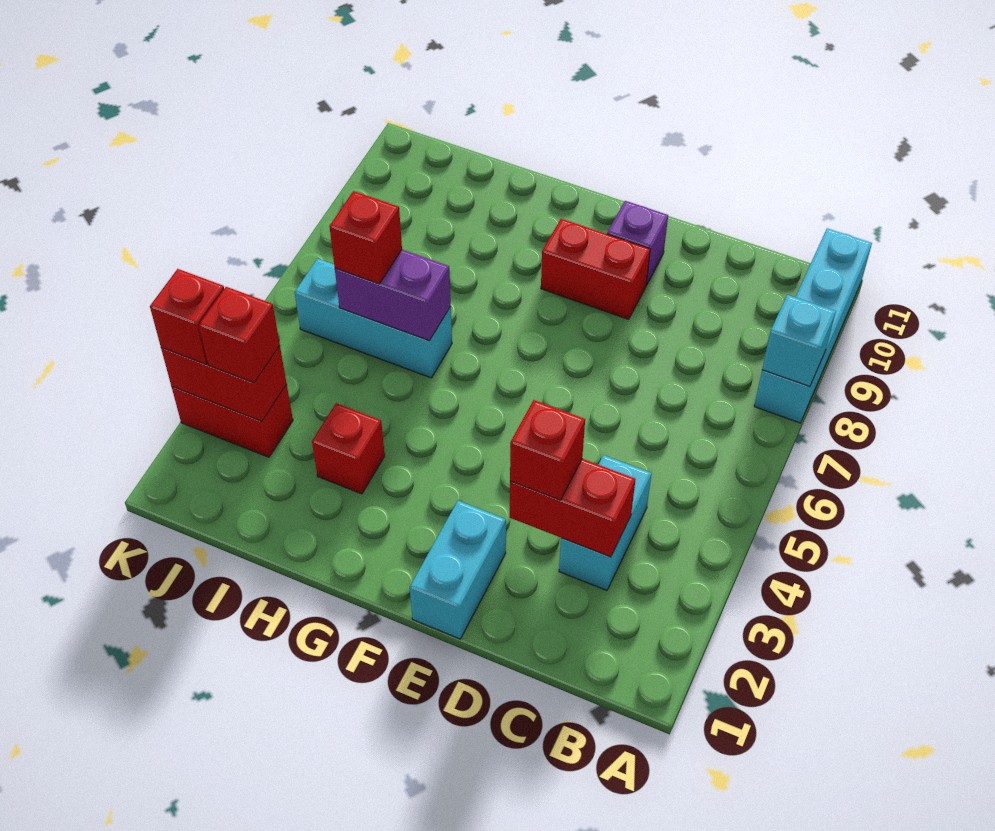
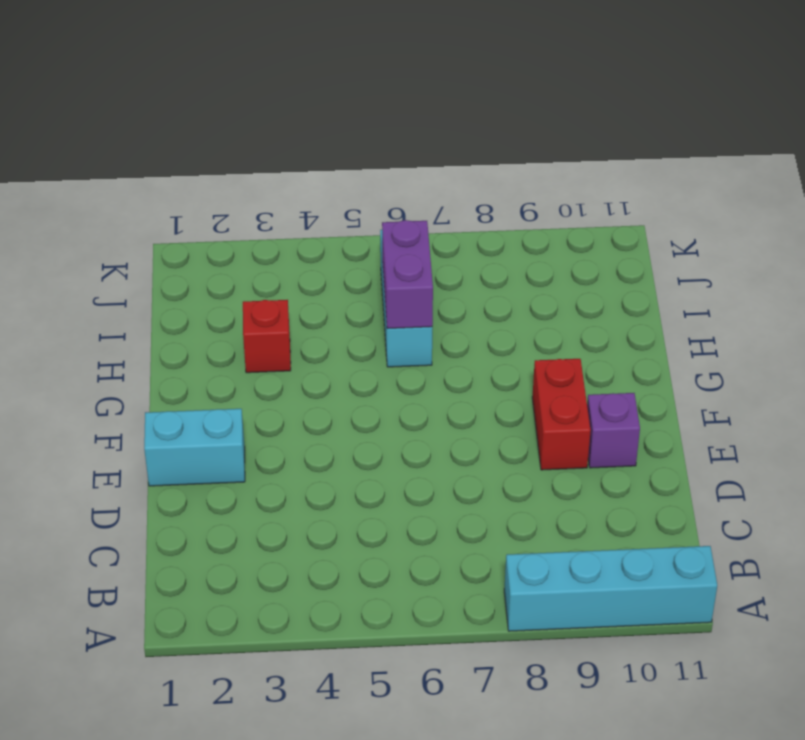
none -> cyan brick C3:C4 level 1
none -> red brick J3:K3 level 1
none -> cyan brick A8 level 2

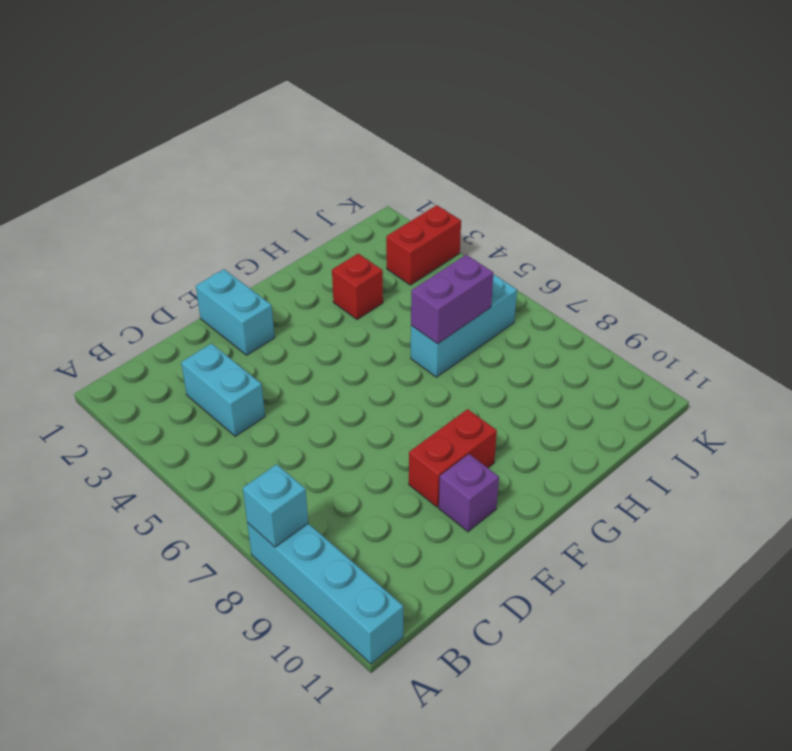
none -> red brick C3:D3 level 2
none -> red brick J3:K3 level 2
none -> red brick D3 level 3

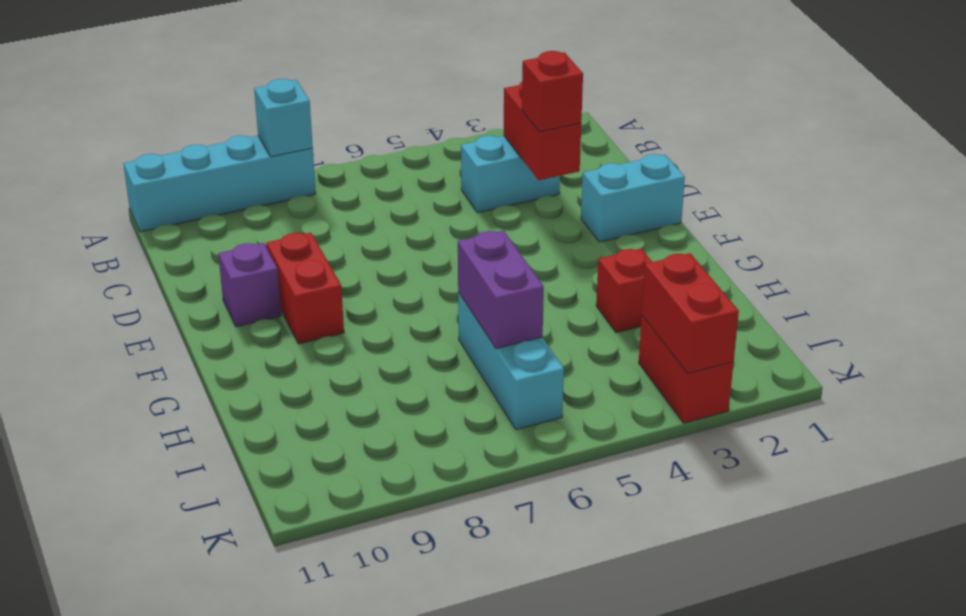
none -> red brick I6 level 3
none -> red brick J3 level 3
none -> red brick K3 level 3

